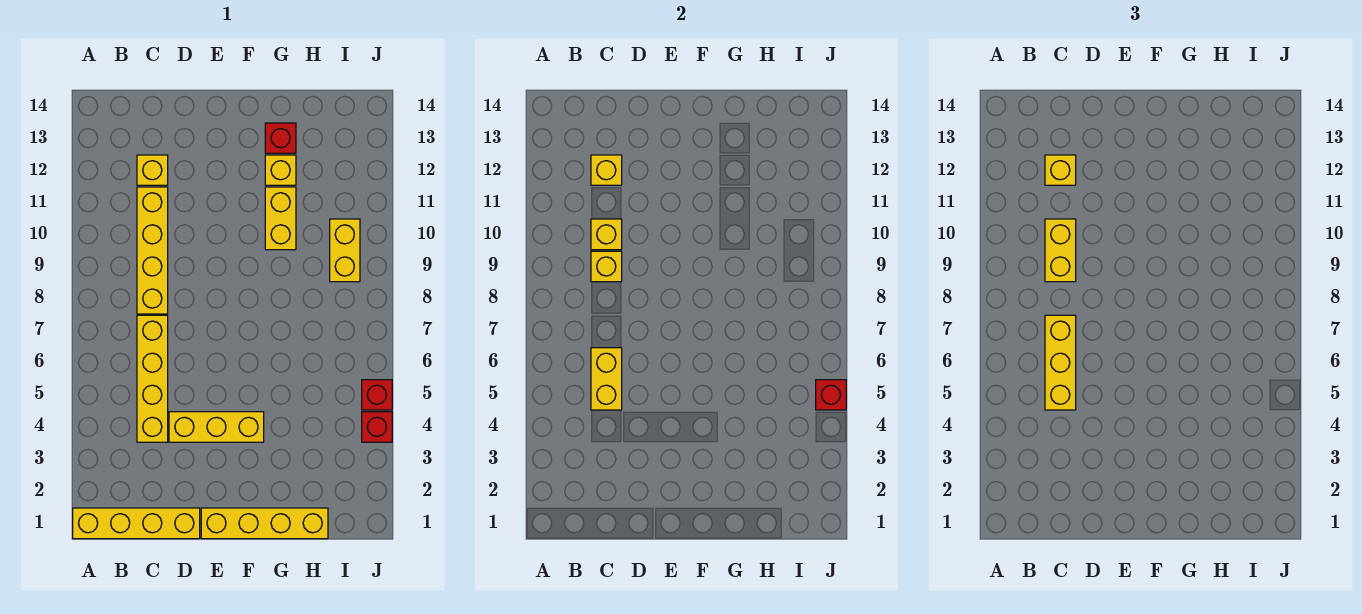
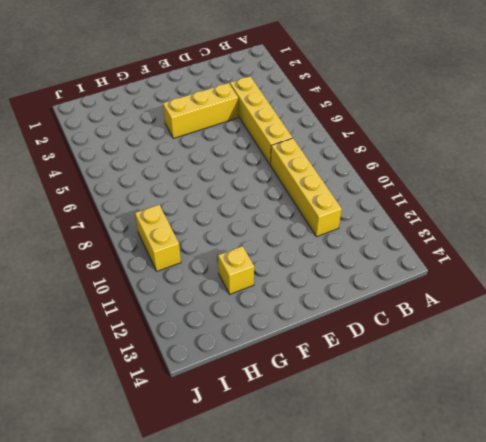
none -> yellow brick A1:D1 level 1
none -> yellow brick C12 level 1
none -> yellow brick E1:H1 level 1

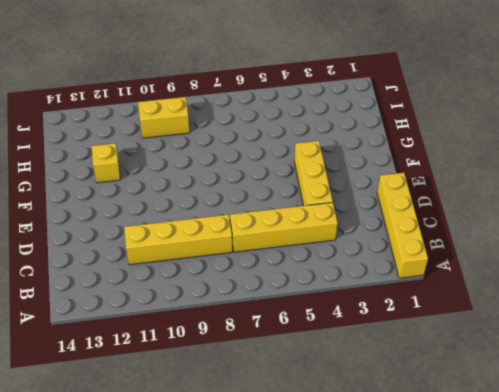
none -> yellow brick C12 level 1
none -> yellow brick E1:H1 level 1
none -> yellow brick G10:G11 level 1

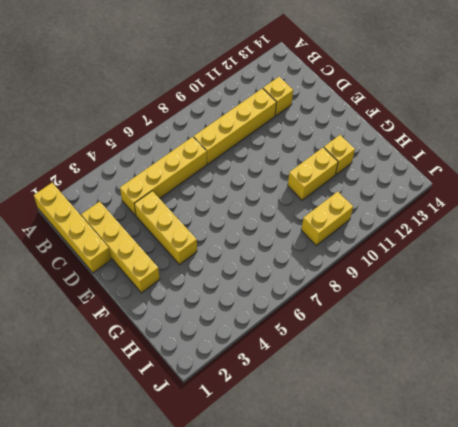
yellow brick C2:F2 level 1 -> yellow brick E1:H1 level 1
none -> red brick G13 level 1
none -> red brick J4 level 1
none -> red brick J5 level 1

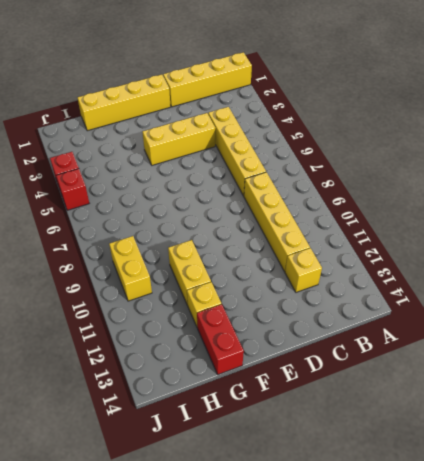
red brick G13:G14 level 1 -> red brick G13 level 1
none -> yellow brick C5:C6 level 2
none -> yellow brick C9 level 2
none -> yellow brick C10 level 2

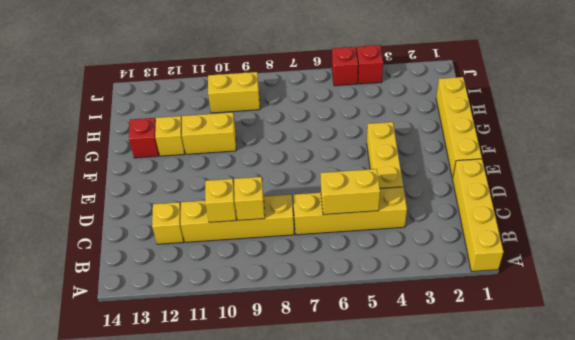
none -> yellow brick C12 level 2
none -> red brick J5 level 2
none -> yellow brick C5:C7 level 3

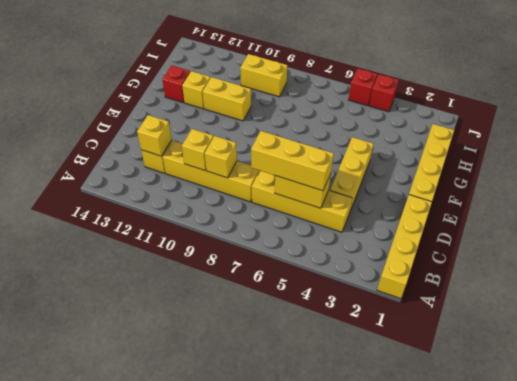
none -> red brick J5 level 2
none -> yellow brick C9:C10 level 3
none -> yellow brick C12 level 3

